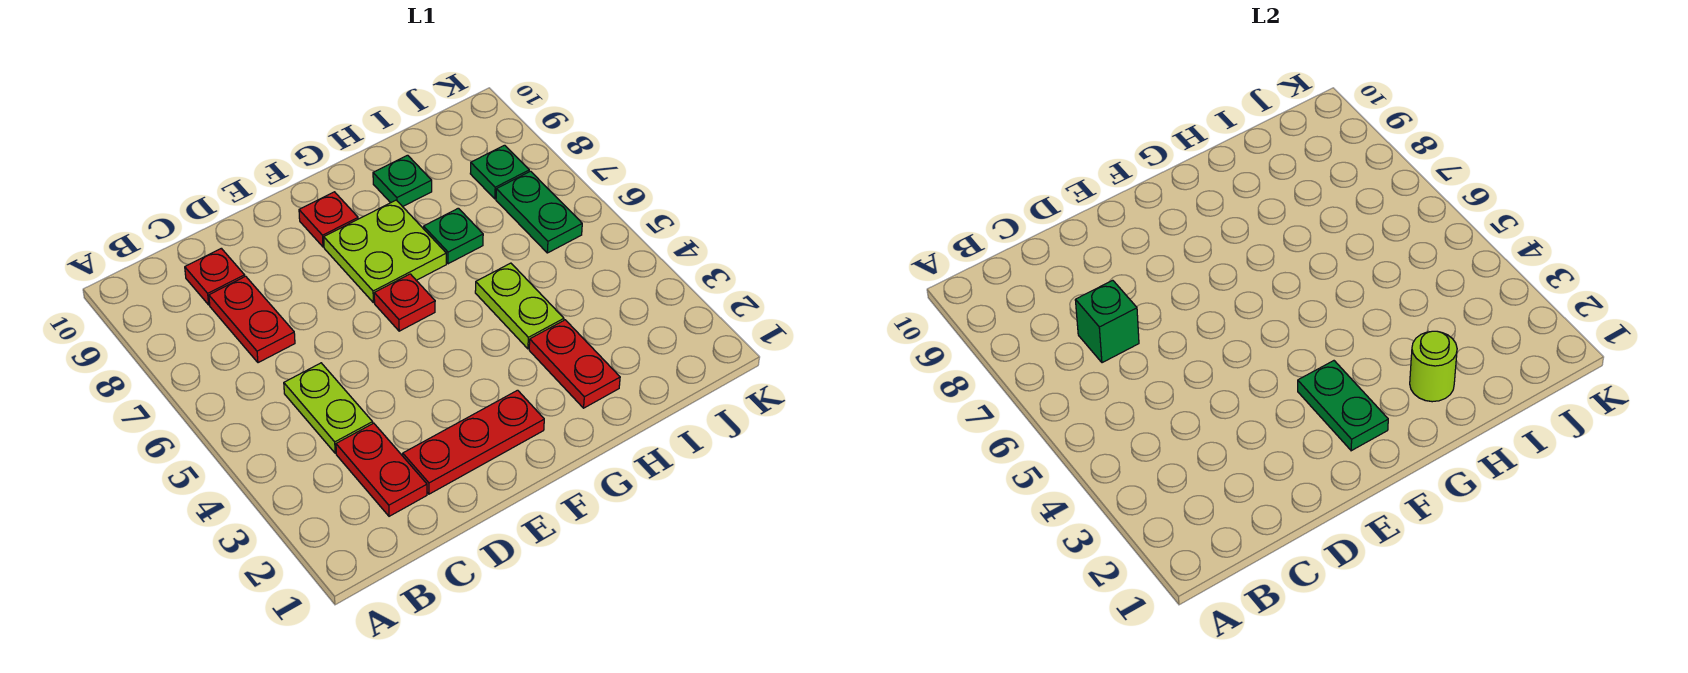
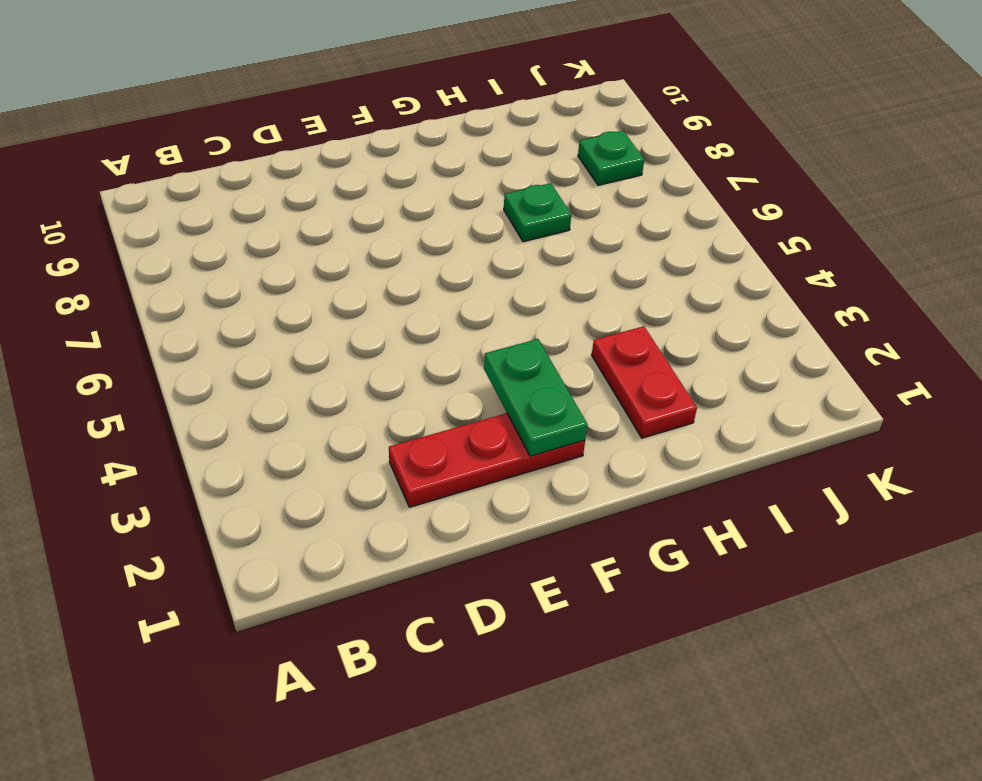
none -> red plate C2:C3 level 1
none -> lime plate C4:C5 level 1
none -> red plate C7:C8 level 1

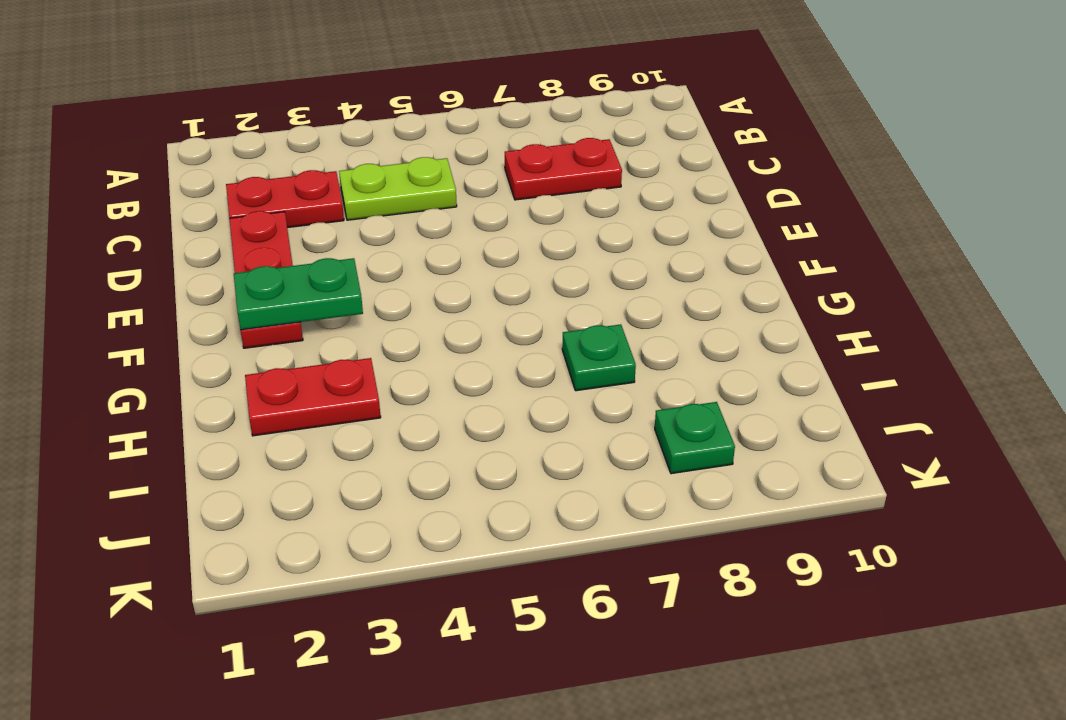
none -> red plate C9 level 1
none -> red plate F6 level 1
none -> lime plate F7:G8 level 1

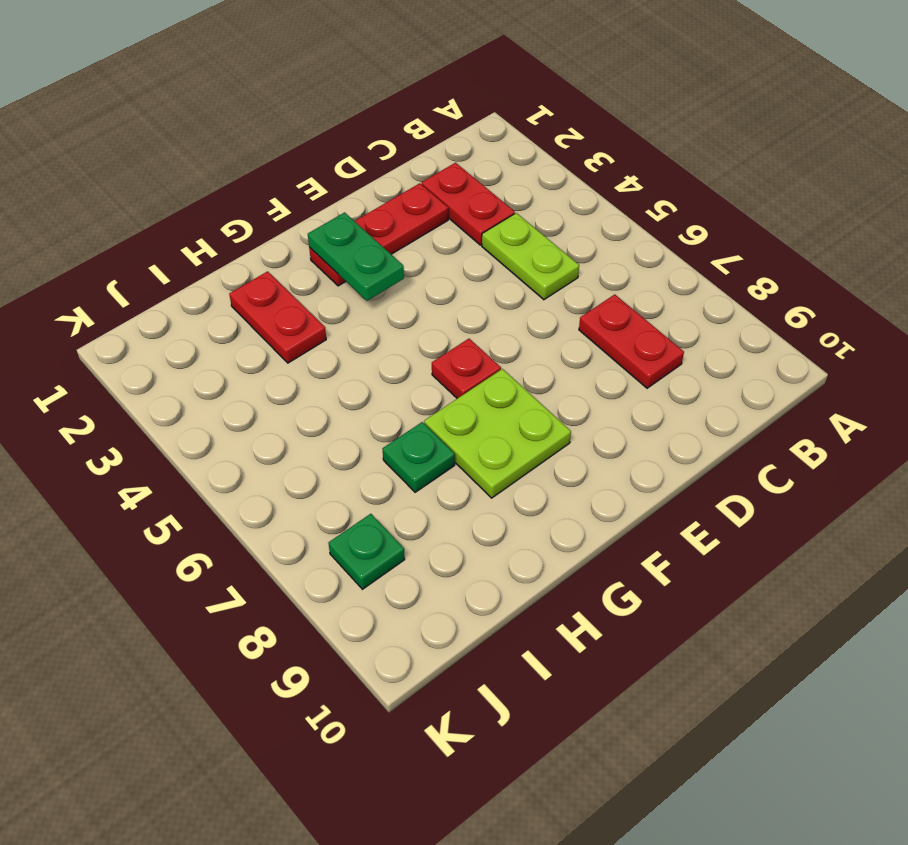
none -> red plate C9 level 1
none -> red plate F9 level 1
none -> lime plate H4:H5 level 1

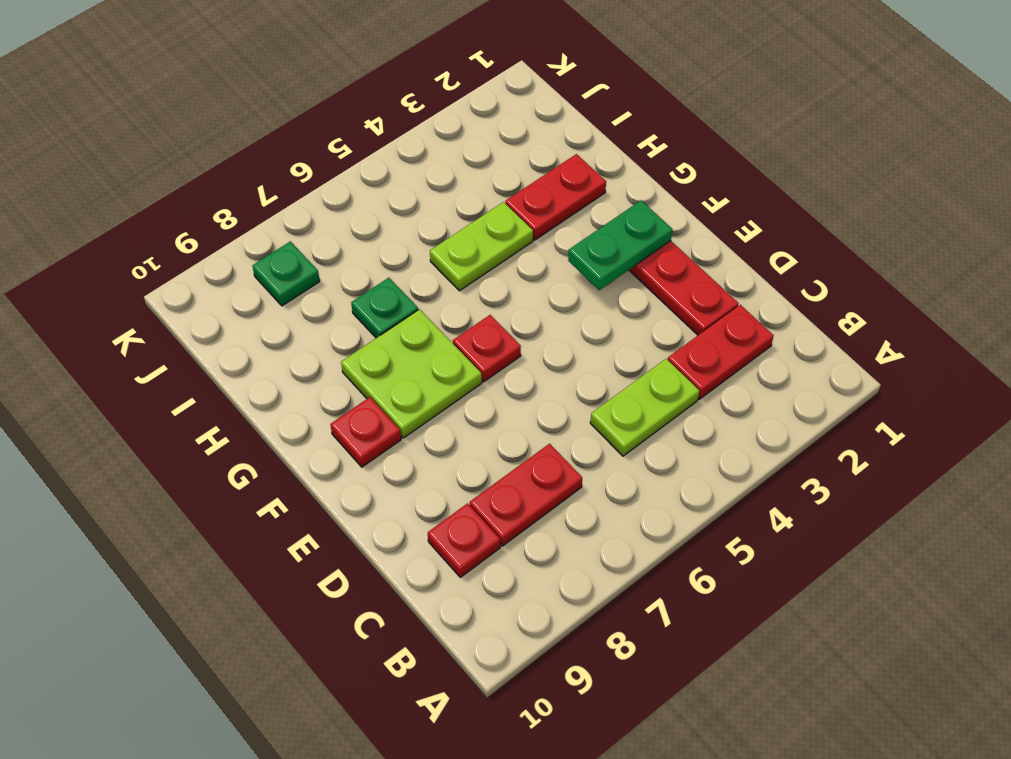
none -> green plate H9 level 1
none -> green plate J6:J7 level 1
none -> green brick C7 level 2

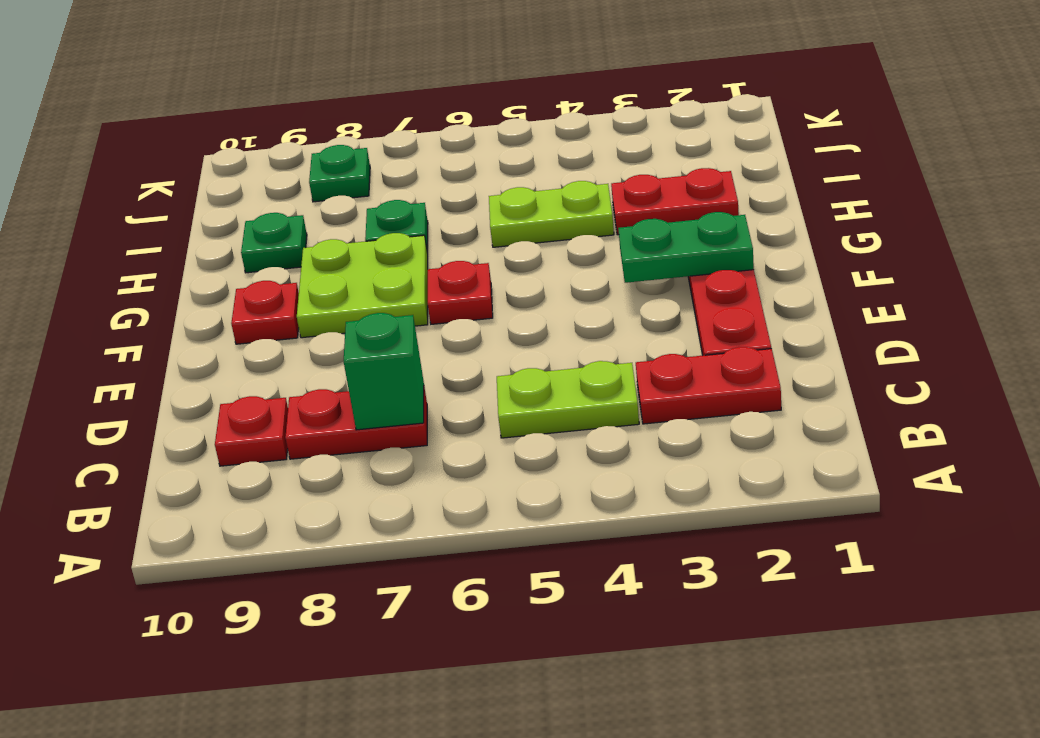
none -> green plate J6:J7 level 1
none -> lime round brick H2 level 2

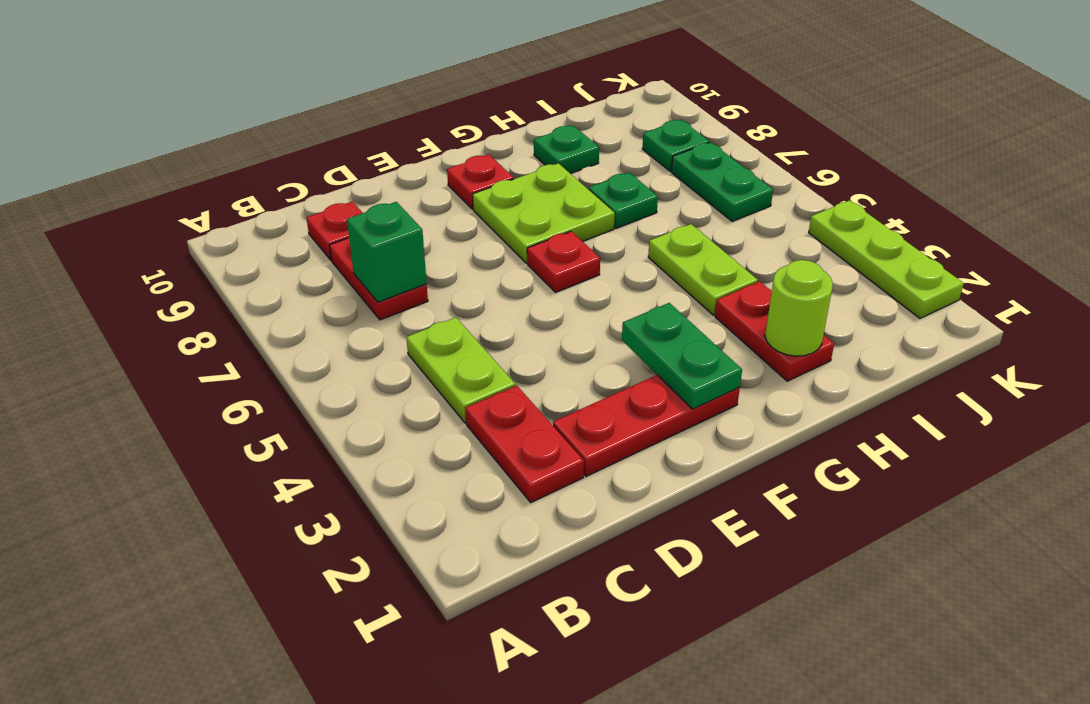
lime plate K2:K4 level 1 -> none

